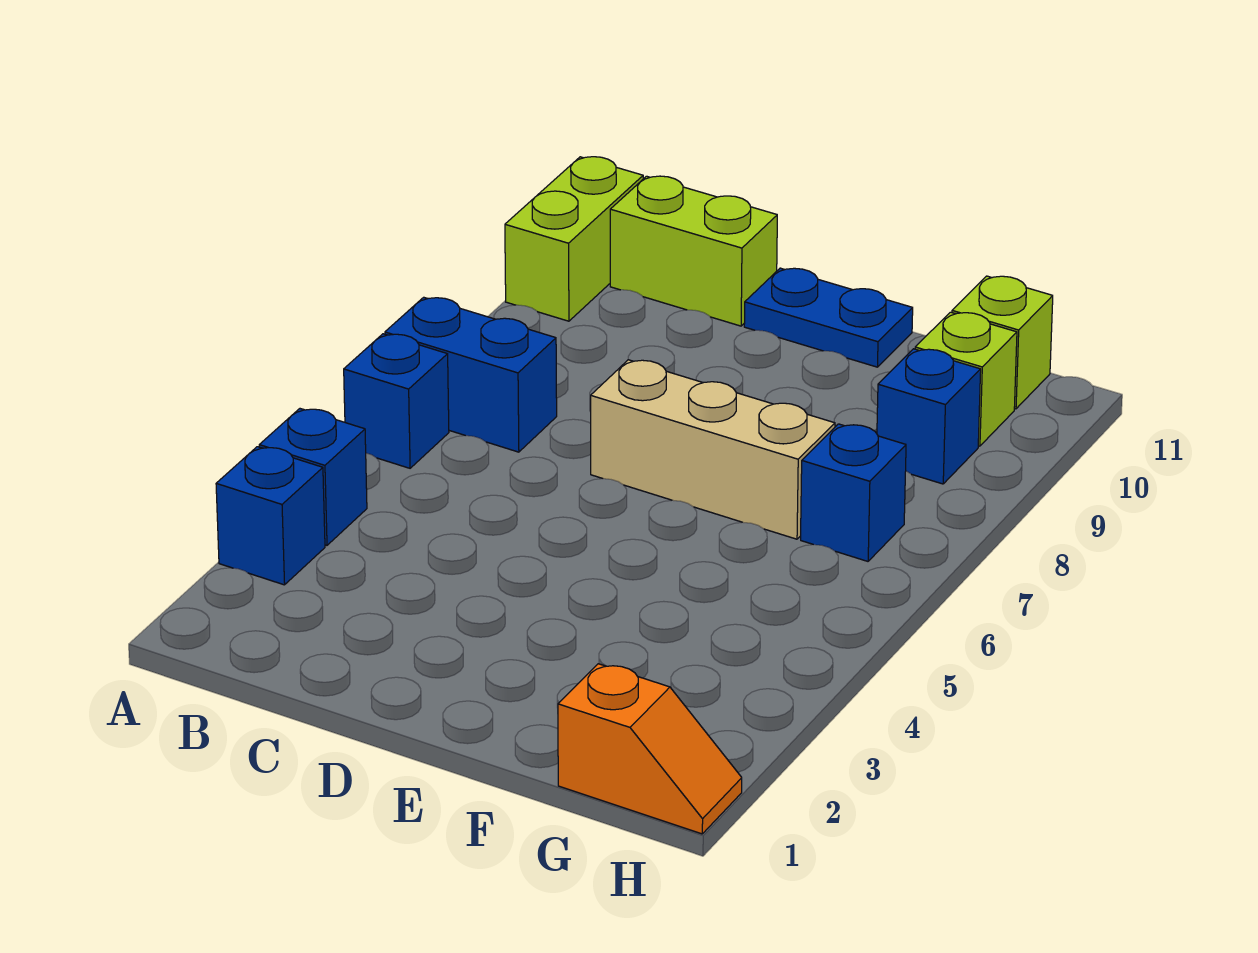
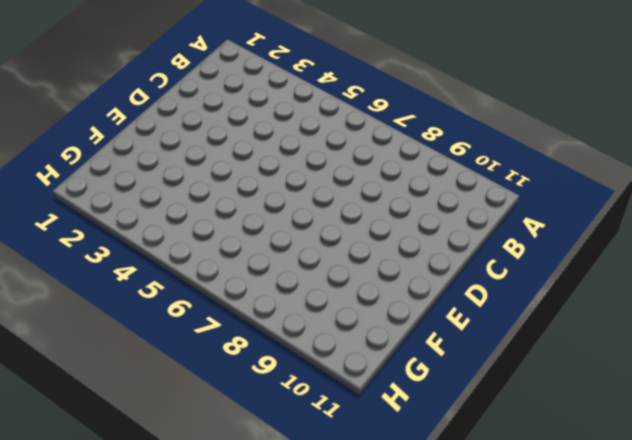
none -> blue brick A3 level 1
none -> blue brick A4 level 1
none -> blue brick A6 level 1

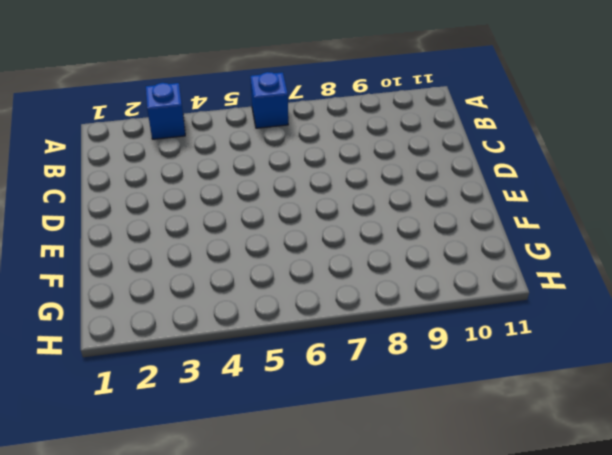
none -> blue brick A4 level 1
none -> blue brick A7:B7 level 1
none -> lime brick A10:A11 level 1

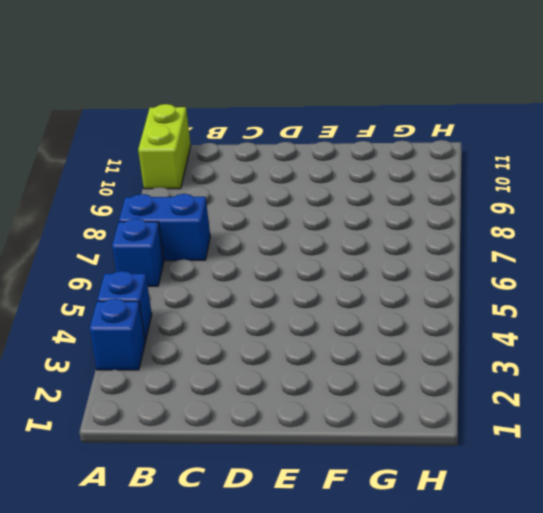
none -> lime brick B11:C11 level 1
none -> tan brick D7:F7 level 1
none -> blue plate D11:E11 level 1

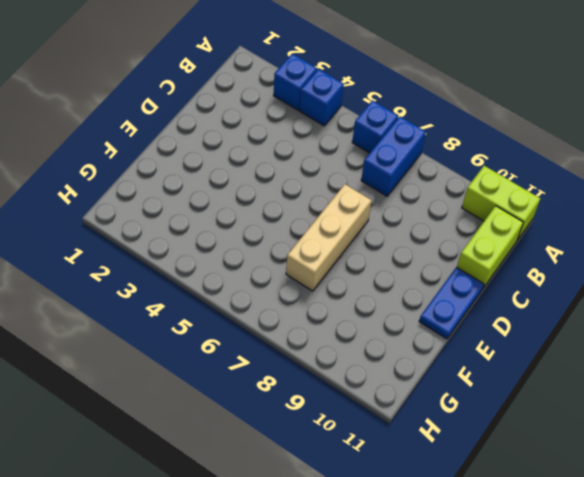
none -> orange slope G1:H1 level 1 top G
none -> blue brick G7 level 1
none -> blue brick G9 level 1

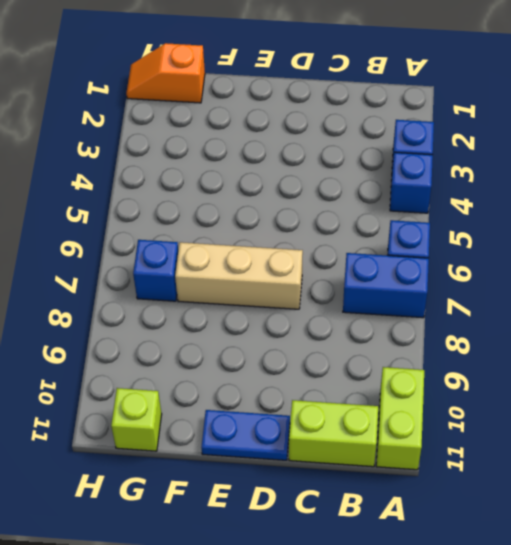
none -> blue brick G9 level 1
none -> lime brick G10 level 1

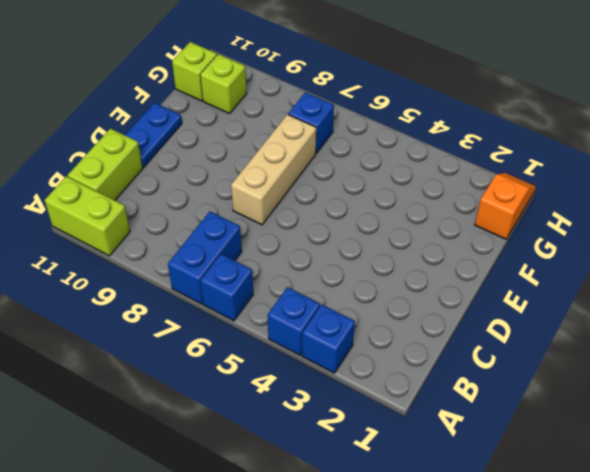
none -> blue brick G9 level 1

